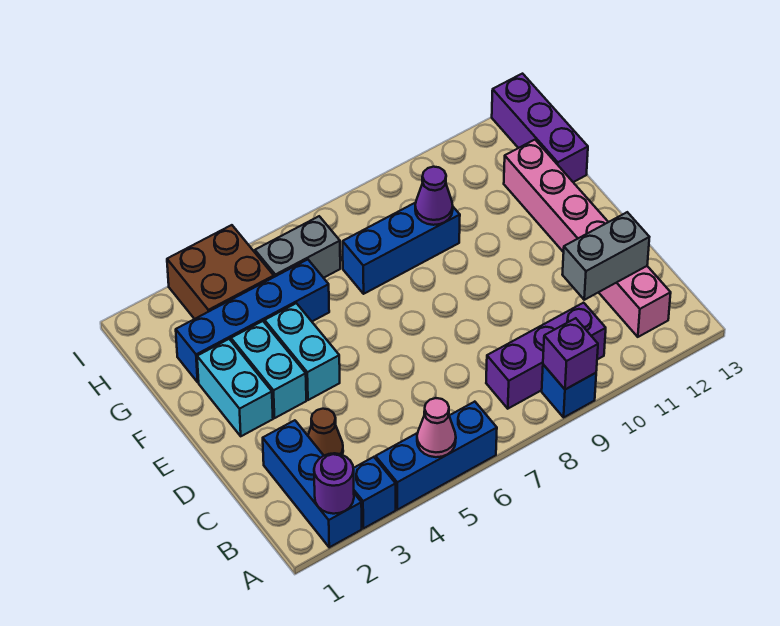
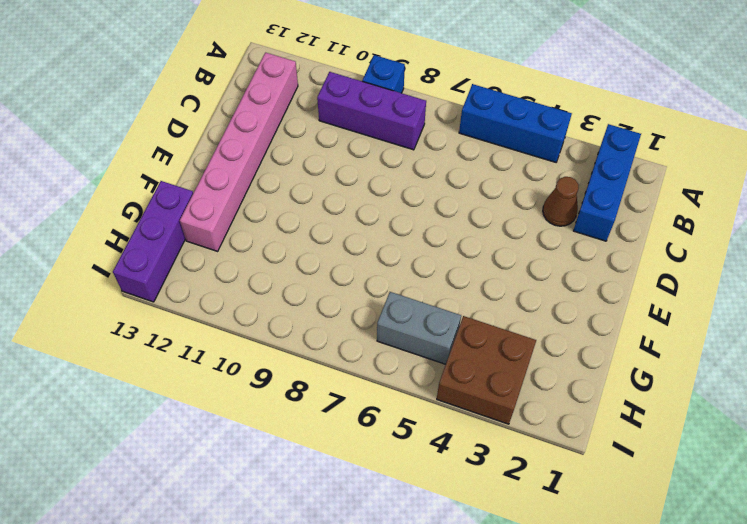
none -> blue brick A3 level 1
none -> cyan brick E2:F2 level 1
none -> cyan brick E3:F3 level 1

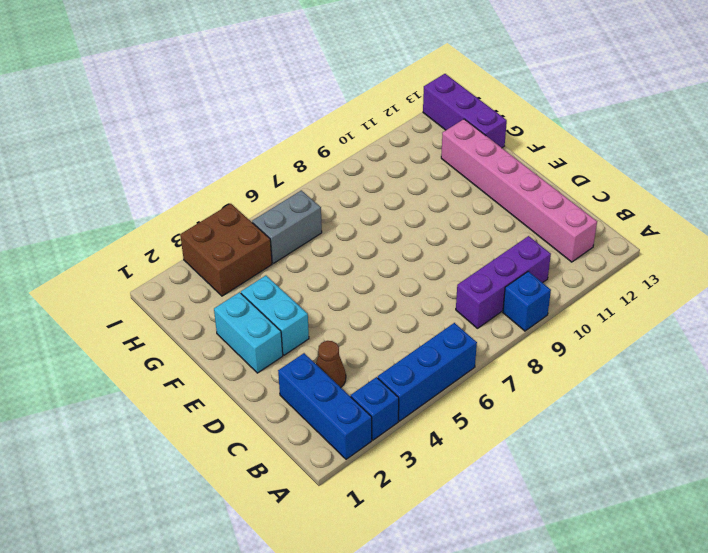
none -> cyan brick E4:F4 level 1
none -> blue brick G2:G5 level 1
none -> blue brick G7:G9 level 1

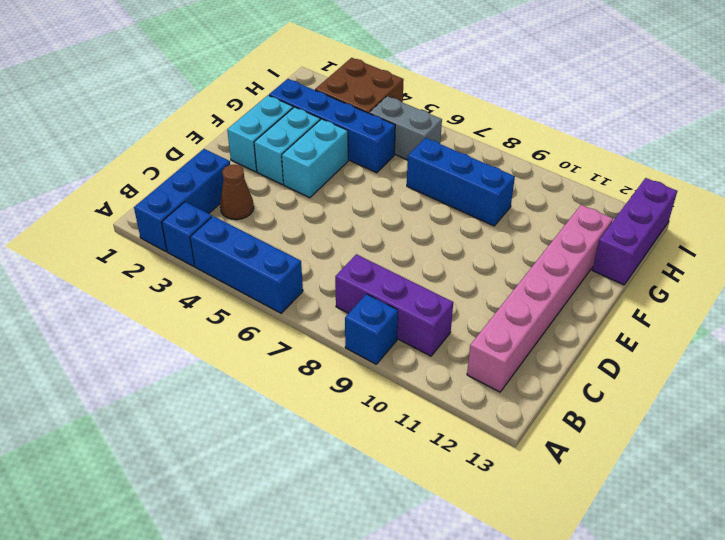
none -> purple round brick A2 level 2
none -> pink cone A5 level 2
none -> purple brick A9 level 2

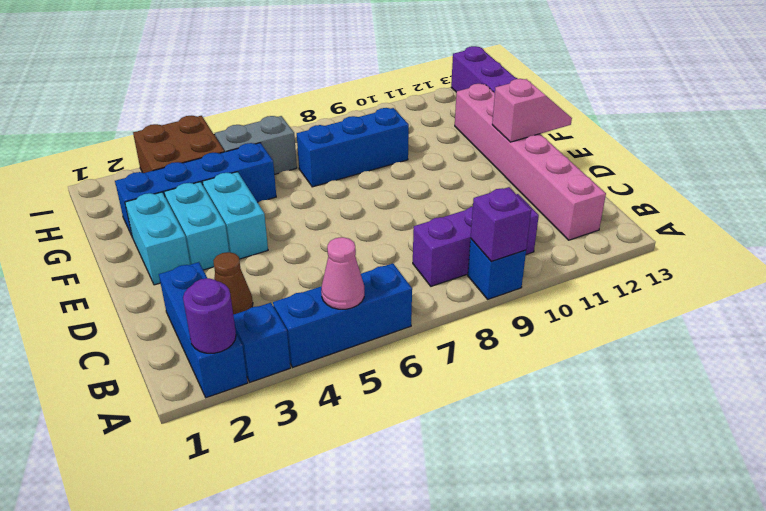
pink slope E12:E13 level 2 top 12 -> none
none -> grey brick C11:C12 level 2
none -> purple cone G9 level 2

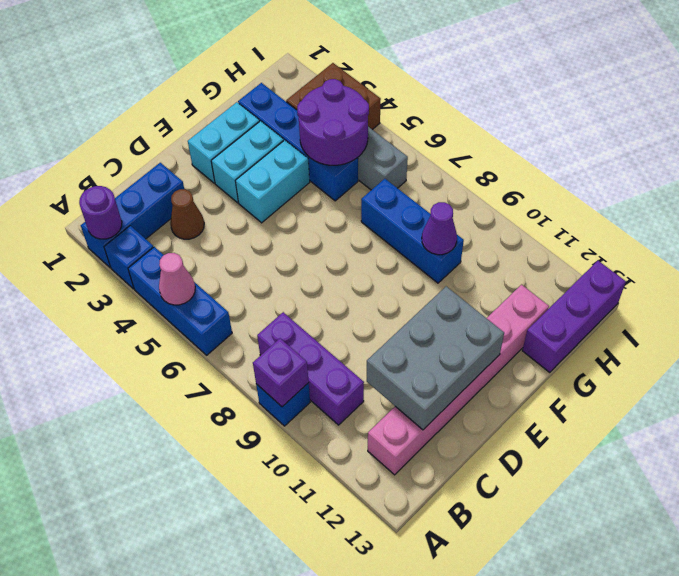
grey brick C11:E12 level 2 -> grey brick C11:C12 level 2
purple round brick G4:H5 level 2 -> none

